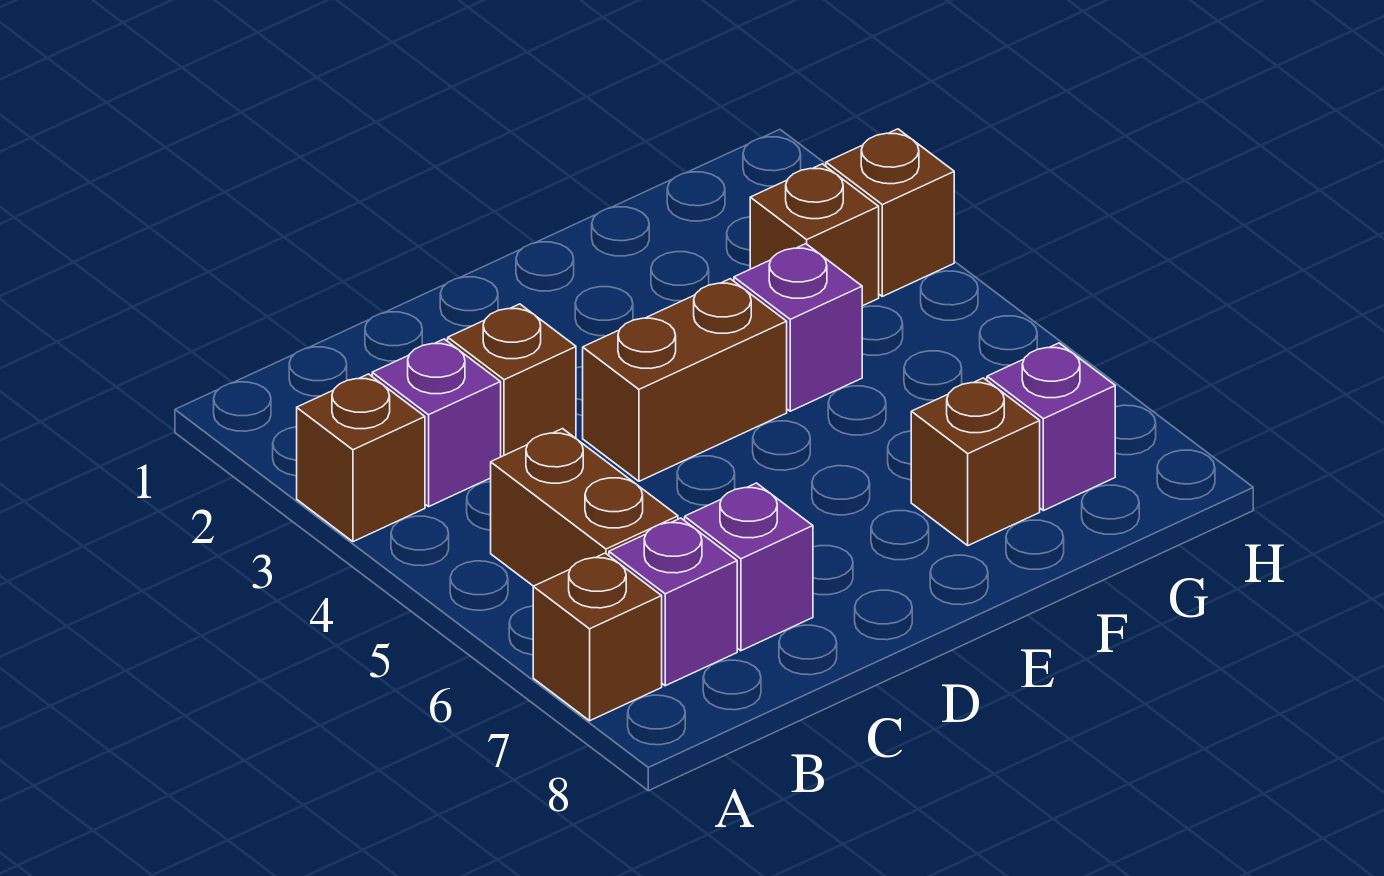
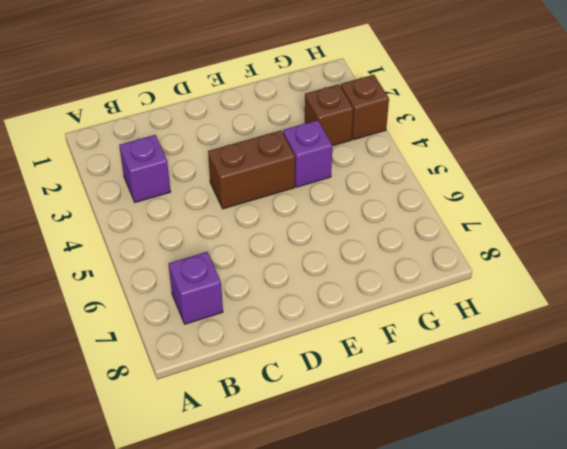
none -> brown brick A3 level 1
none -> brown brick A7 level 1
none -> brown brick B5:B6 level 1

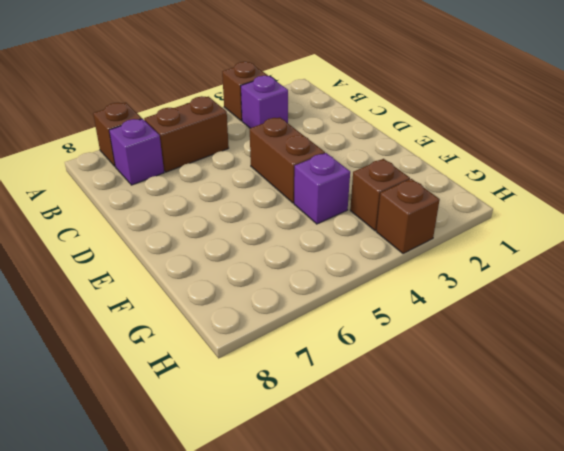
none -> brown brick C3 level 1
none -> purple brick C7 level 1
none -> brown brick F7 level 1

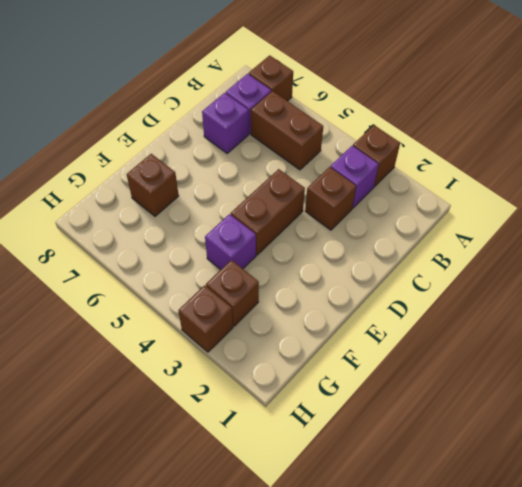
none -> purple brick G7 level 1

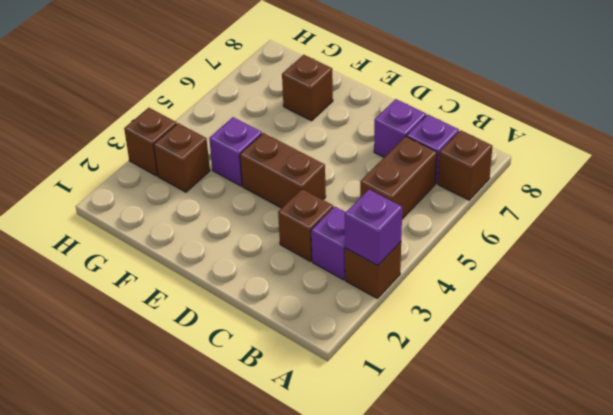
purple brick A3 level 2 -> purple brick G7 level 1

